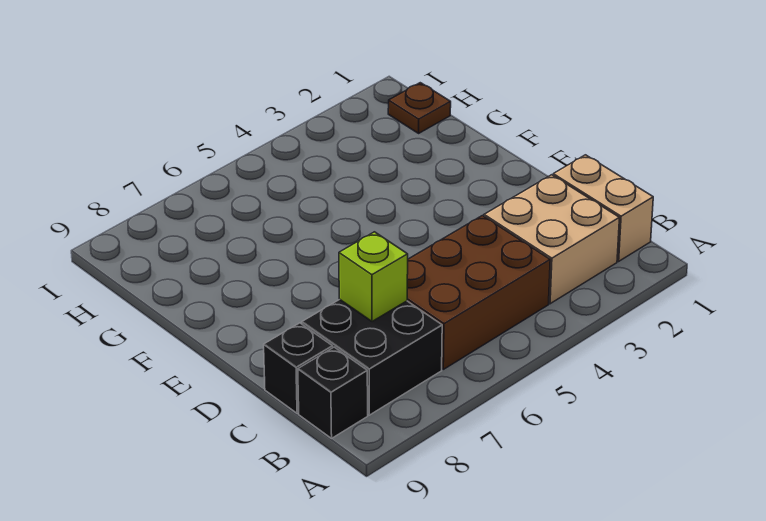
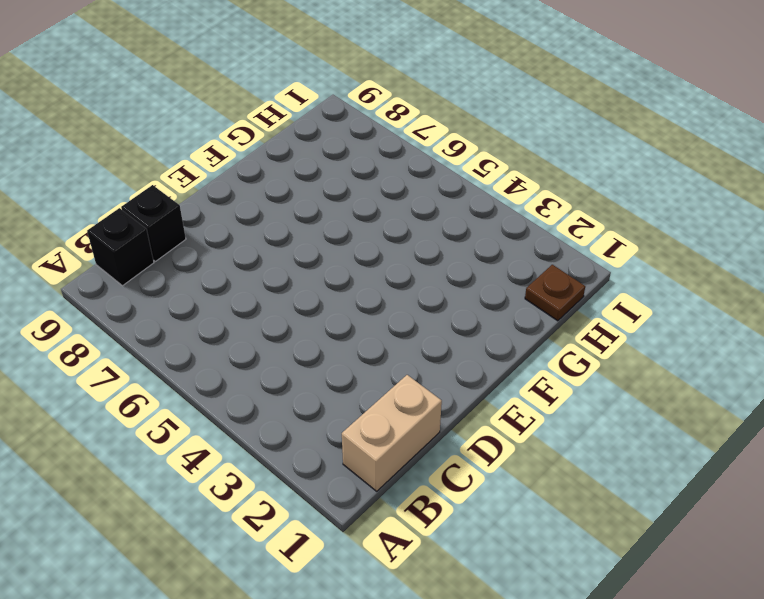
none -> tan brick B2:C3 level 1
none -> brown brick B4:C6 level 1

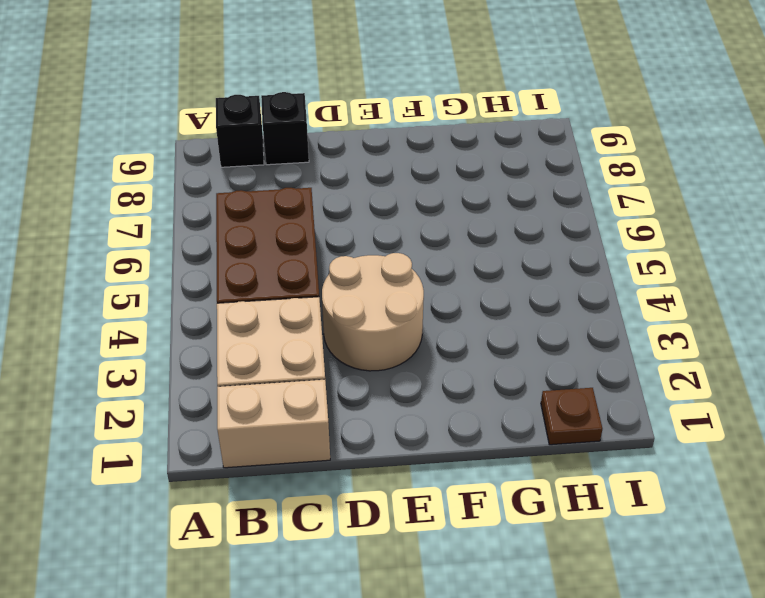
tan round brick D3:E4 level 1 -> none
none -> black brick B7:C8 level 1
none -> lime brick C7 level 2

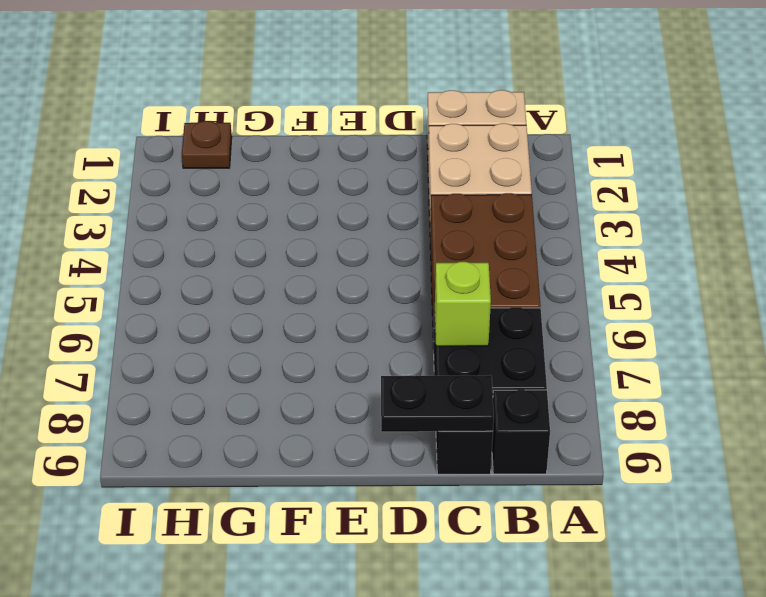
black plate C9:D9 level 2 -> none

